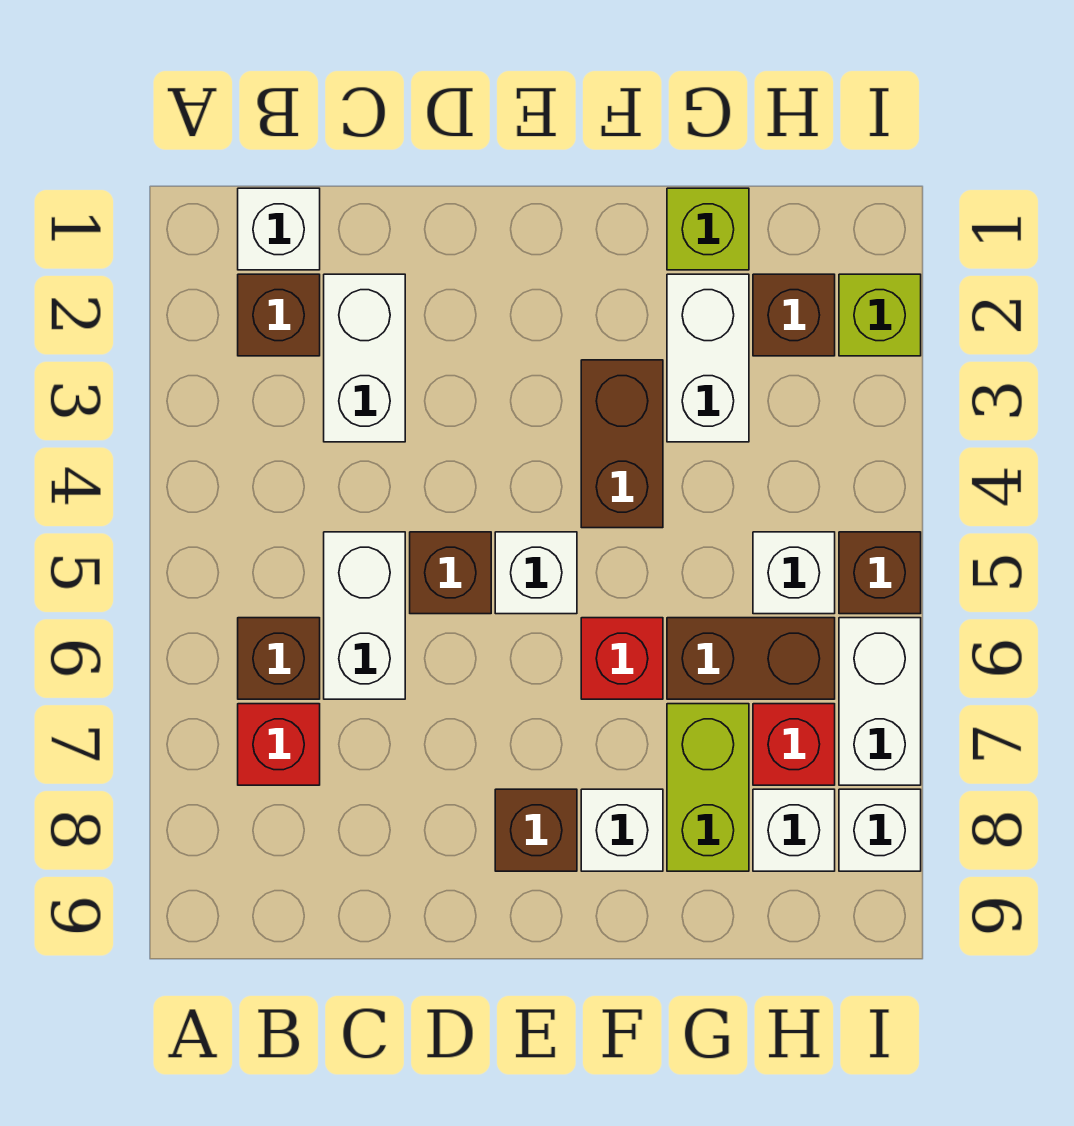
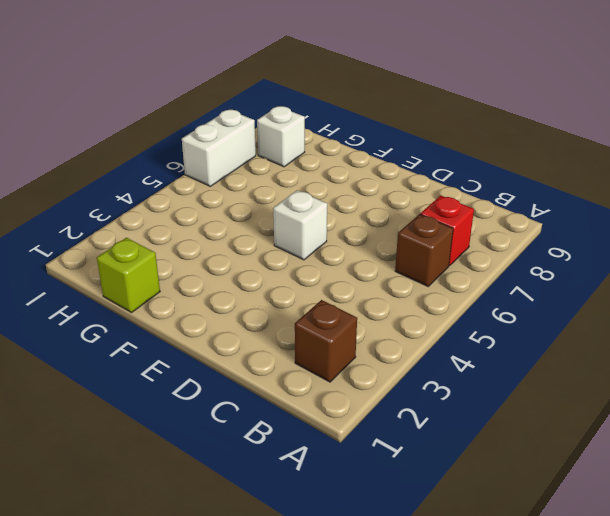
none -> white brick B1 level 1
none -> white brick C2:C3 level 1
none -> white brick C5:C6 level 1

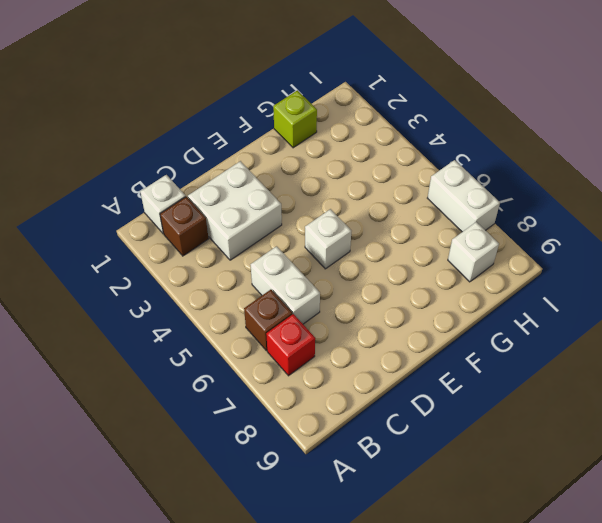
white brick C2:D3 level 1 -> white brick C2:C3 level 1
none -> brown brick D5 level 1
none -> brown brick E8 level 1
none -> brown brick F3:F4 level 1

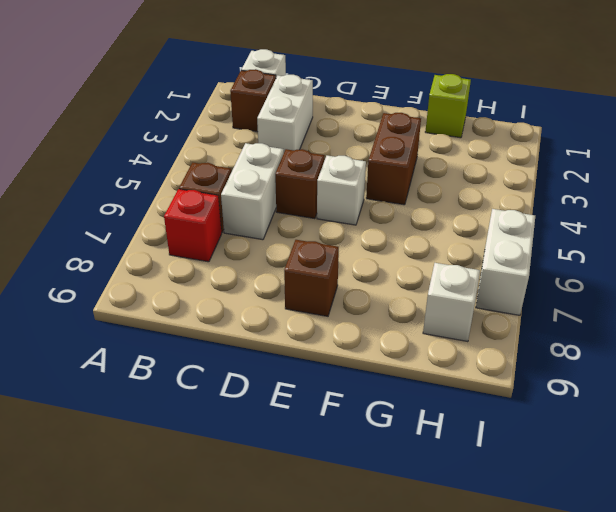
none -> red brick F6 level 1
none -> white brick F8 level 1
none -> white brick G2:G3 level 1

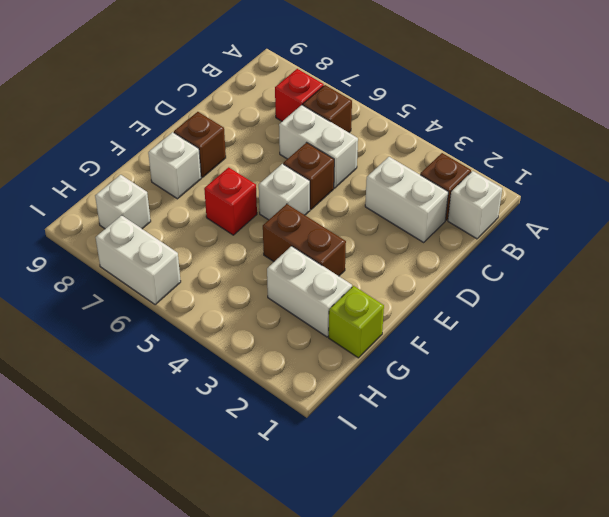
none -> brown brick G6:H6 level 1
none -> lime brick G7:G8 level 1
none -> brown brick H2 level 1

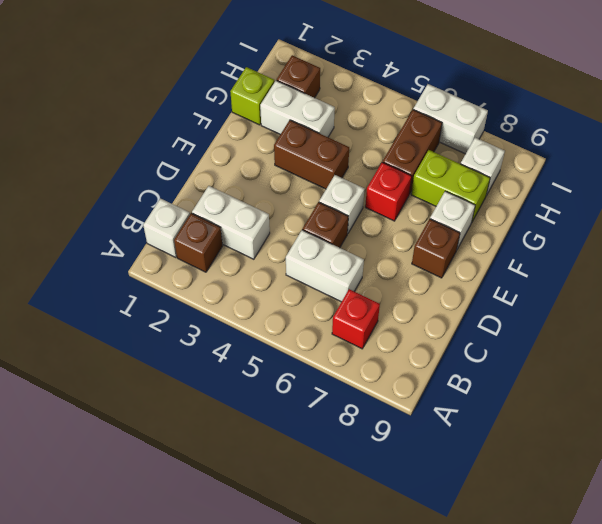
none -> brown brick B6 level 1
none -> white brick H5 level 1
none -> red brick H7 level 1

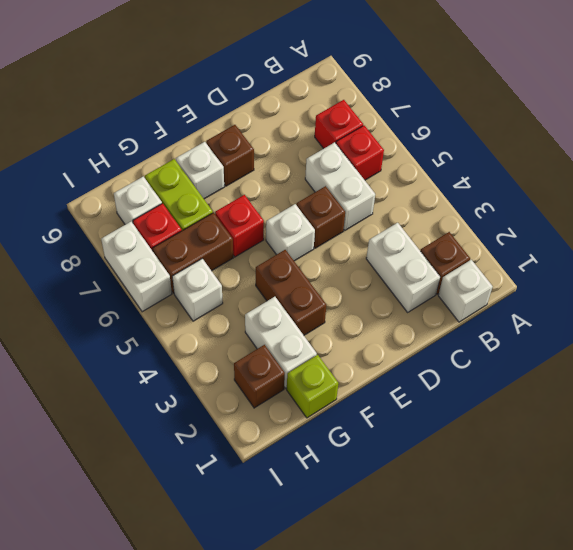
red brick B6 level 1 -> brown brick B6 level 1
none -> lime brick I2 level 1
none -> brown brick I5 level 1
none -> white brick I8 level 1

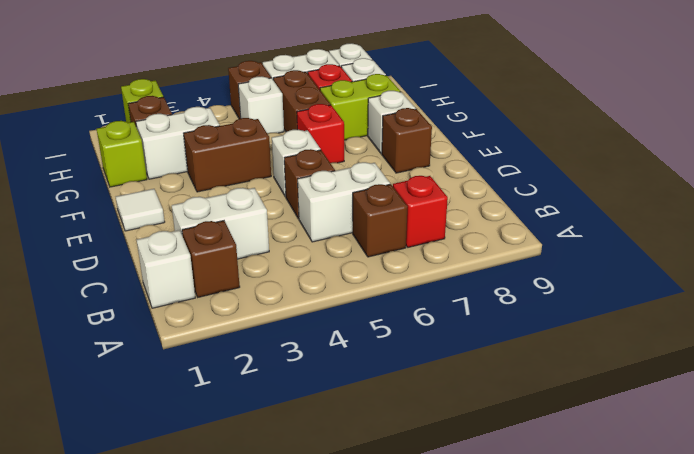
white tile E1 level 1 -> none

